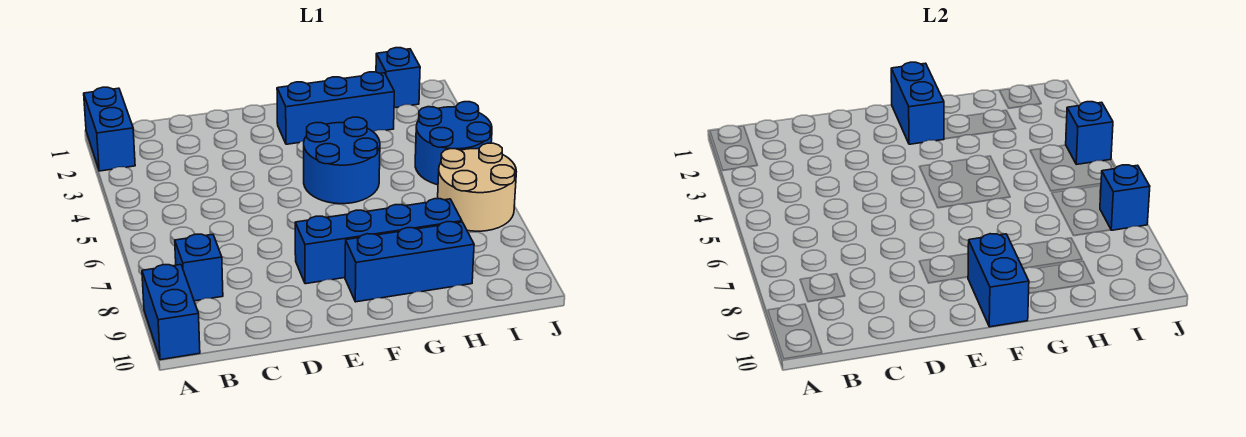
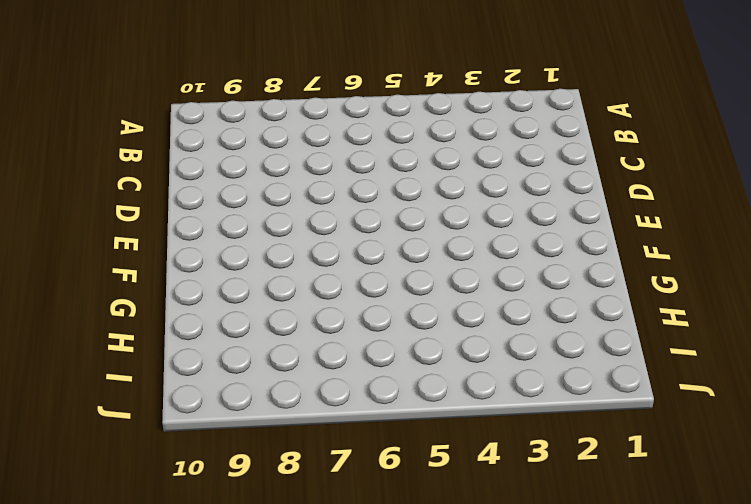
none -> blue brick A1:A2 level 1
none -> blue brick A9:A10 level 1
none -> blue brick B8 level 1

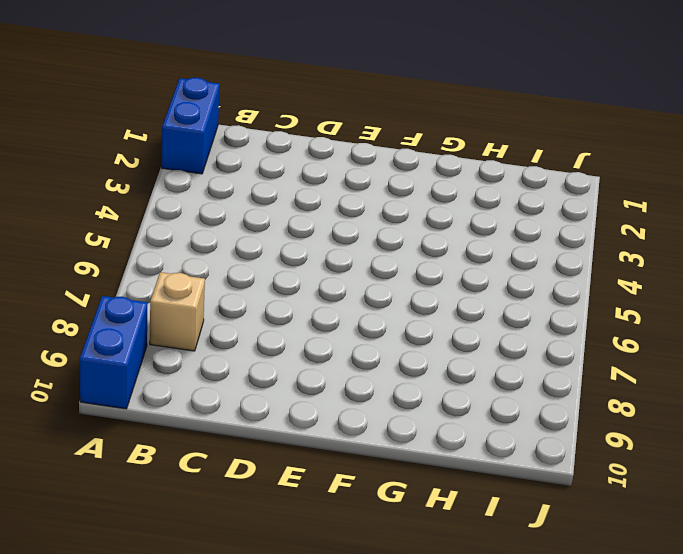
tan brick B8 level 1 -> blue brick B8 level 1
none -> blue brick E8:H8 level 1
none -> blue brick F2:H2 level 1
none -> blue round brick F4:G5 level 1

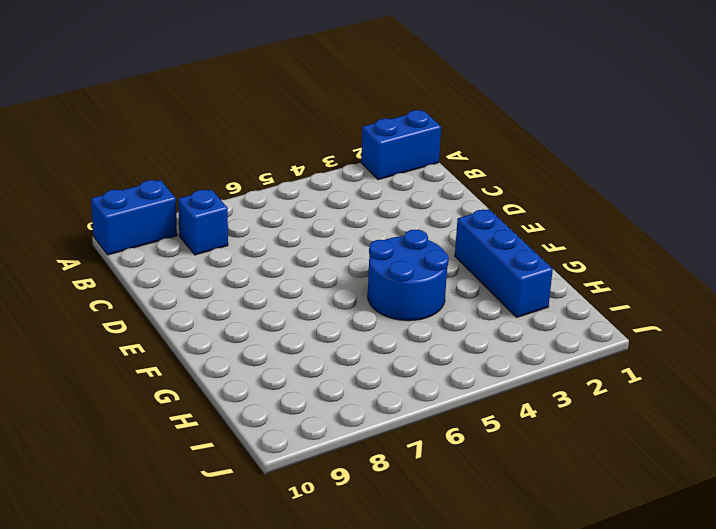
none -> blue brick E8:H8 level 1
none -> blue brick F9:H9 level 1
none -> blue brick I1 level 1

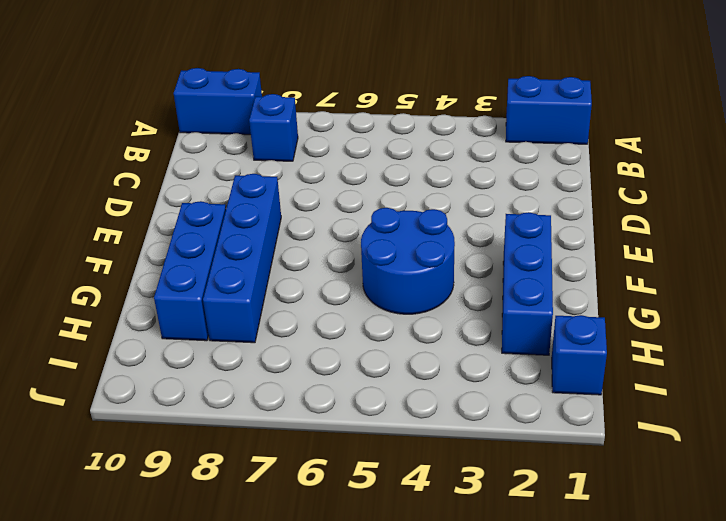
none -> blue round brick I4:J5 level 1
none -> tan round brick I6:J7 level 1
none -> blue brick F1:F2 level 2

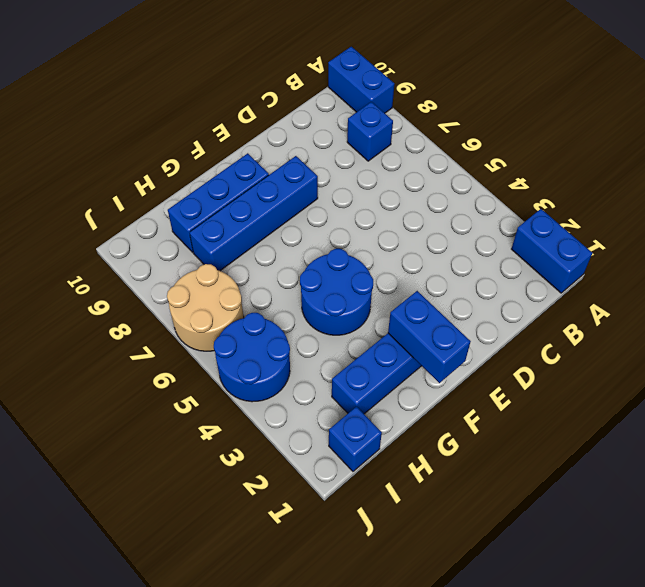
none -> blue brick F9:F10 level 2
none -> blue brick J4 level 2
none -> blue brick J7 level 2

